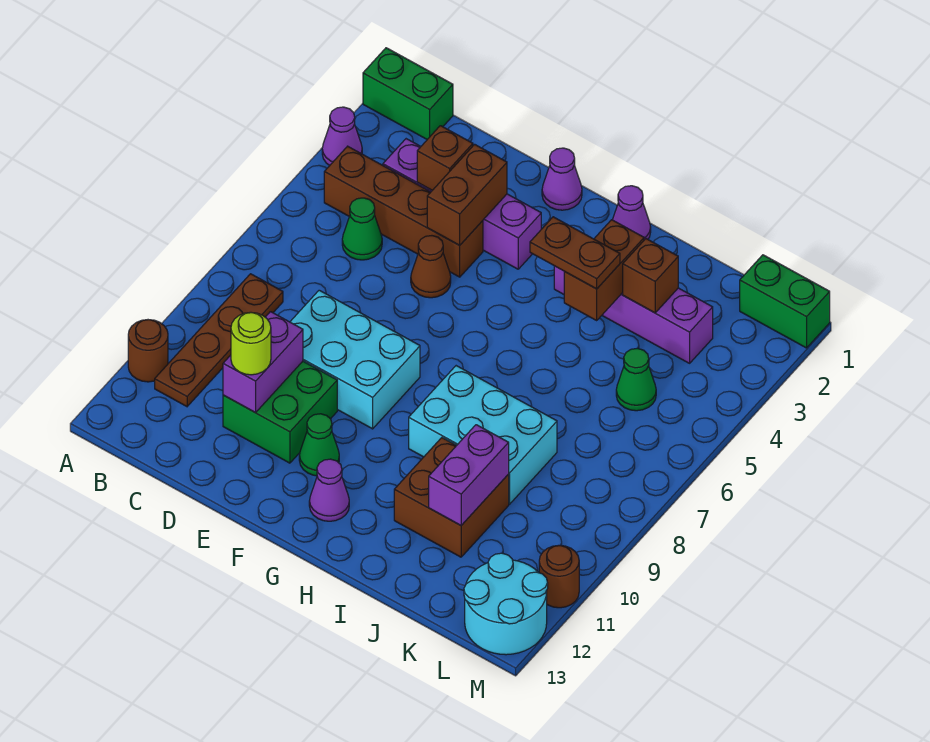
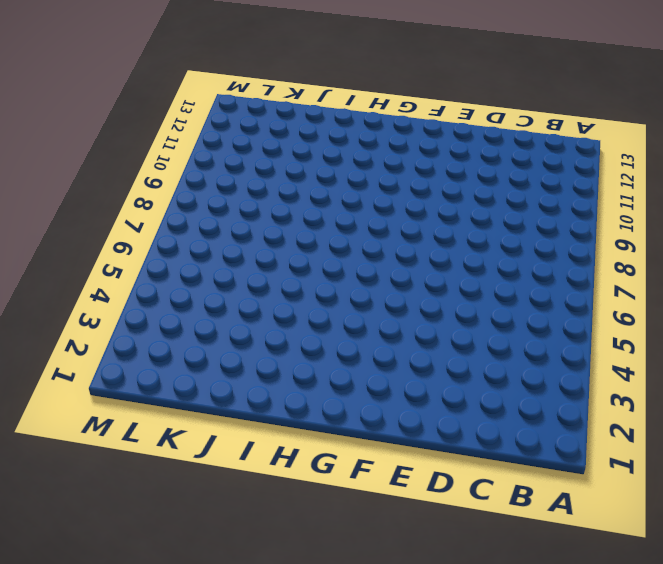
none -> green brick A1:B1 level 1
none -> purple cone A3 level 1
none -> brown round brick A11 level 1

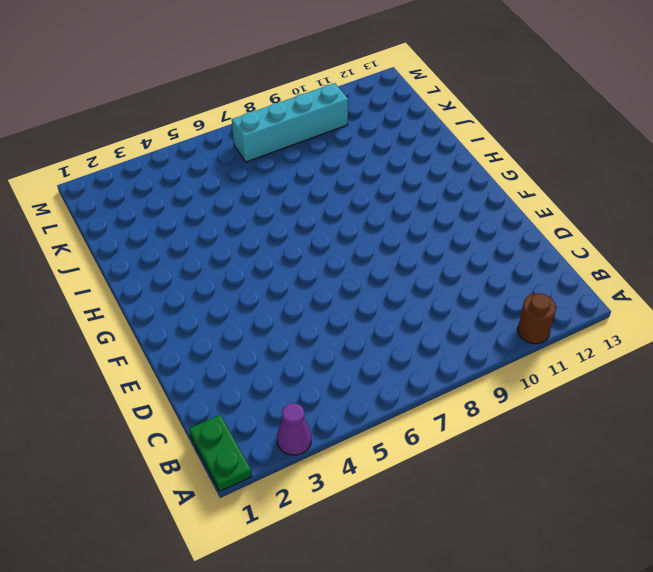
green plate A1:B1 level 1 -> green brick A1:B1 level 1
cyan brick L7:L10 level 1 -> none
none -> brown brick B4:E4 level 1
none -> brown plate B8:B11 level 1
none -> purple brick C3:F3 level 1

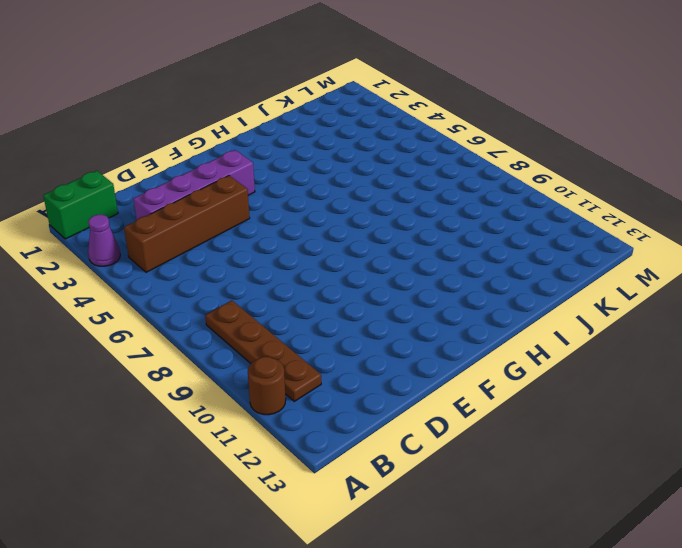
none -> green cone C5 level 1
none -> cyan brick D8:F9 level 1
none -> green brick D10:E11 level 1

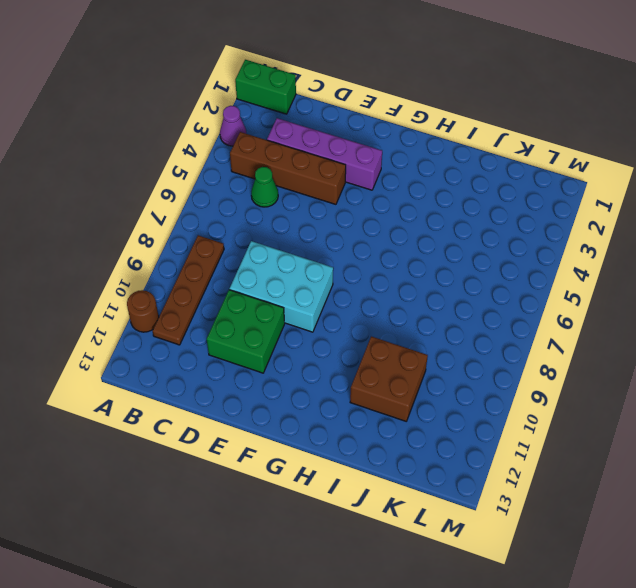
none -> brown cone E5 level 1
none -> purple cone F1 level 1
none -> green cone F11 level 1

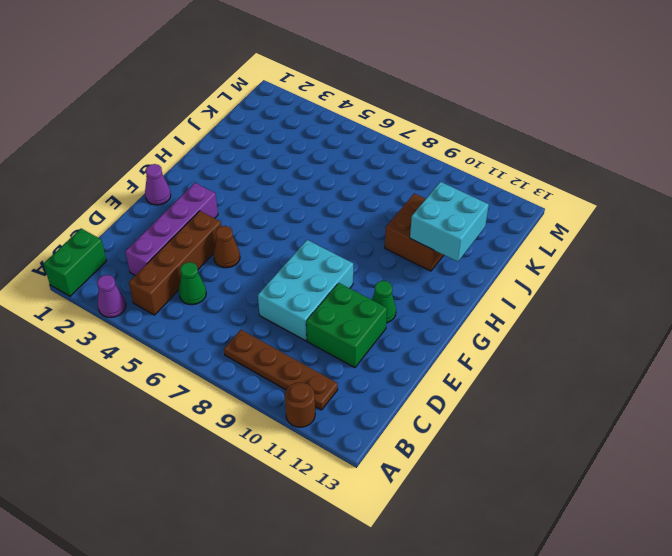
cyan brick I11:J12 level 2 -> purple brick J10:J11 level 2
none -> purple cone G12 level 1
none -> purple cone H1 level 1
none -> purple brick H3:K3 level 1

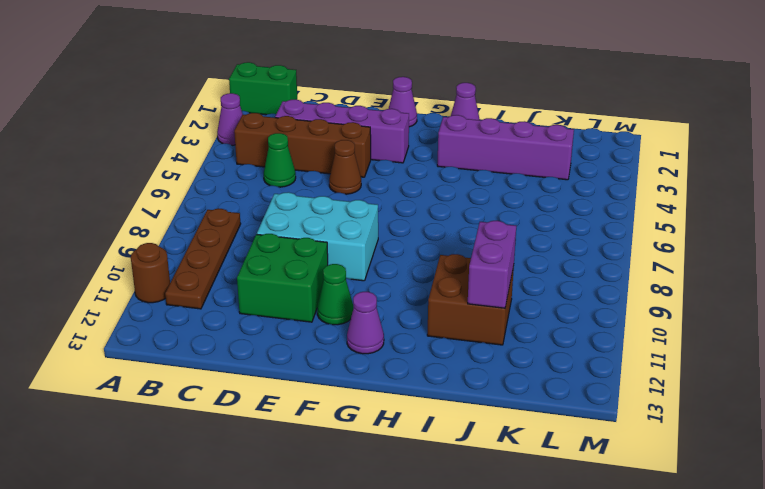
none -> cyan brick H8:J9 level 1
none -> green cone K5 level 1
none -> green brick L1:M1 level 1

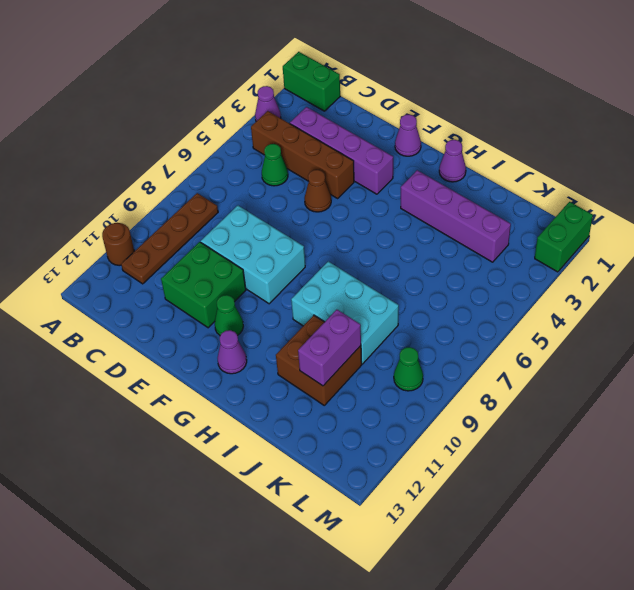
green cone L9 level 1 -> green cone K5 level 1
green brick M1:M2 level 1 -> green brick L1:M1 level 1
none -> cyan round brick L12:M13 level 1
none -> brown round brick M11 level 1
none -> brown brick D3 level 2

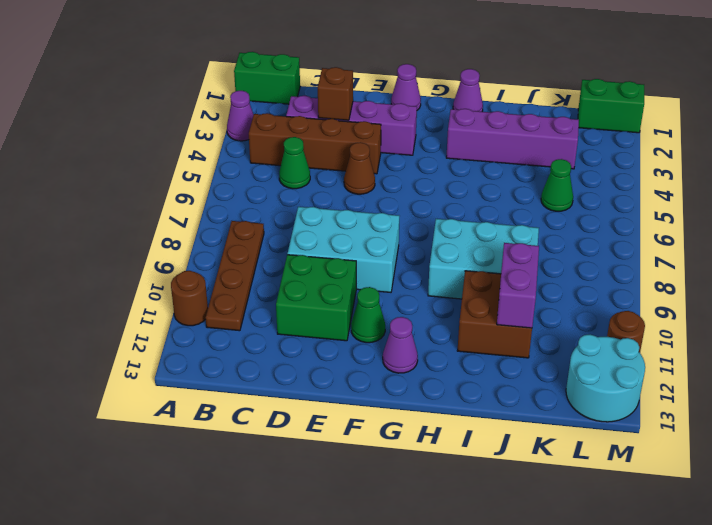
none -> purple brick D10:D11 level 2
none -> brown brick E3:E4 level 2
none -> brown brick I3:I4 level 2

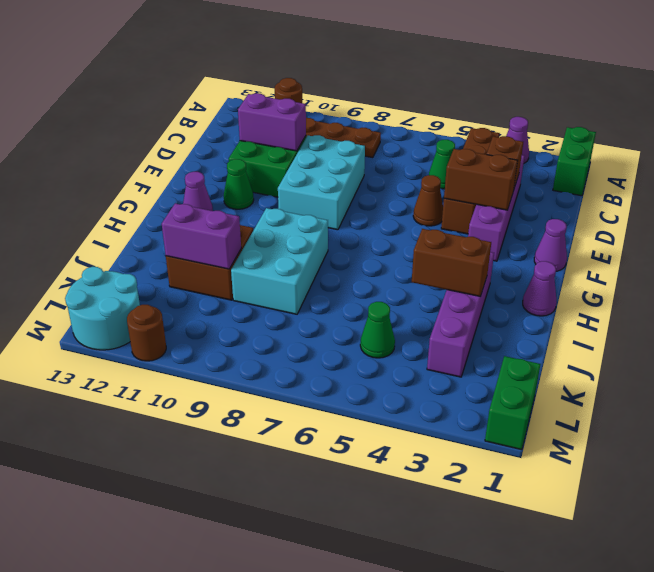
none -> brown brick J3 level 2
none -> lime round brick D11 level 3
none -> brown plate H4:I4 level 3

